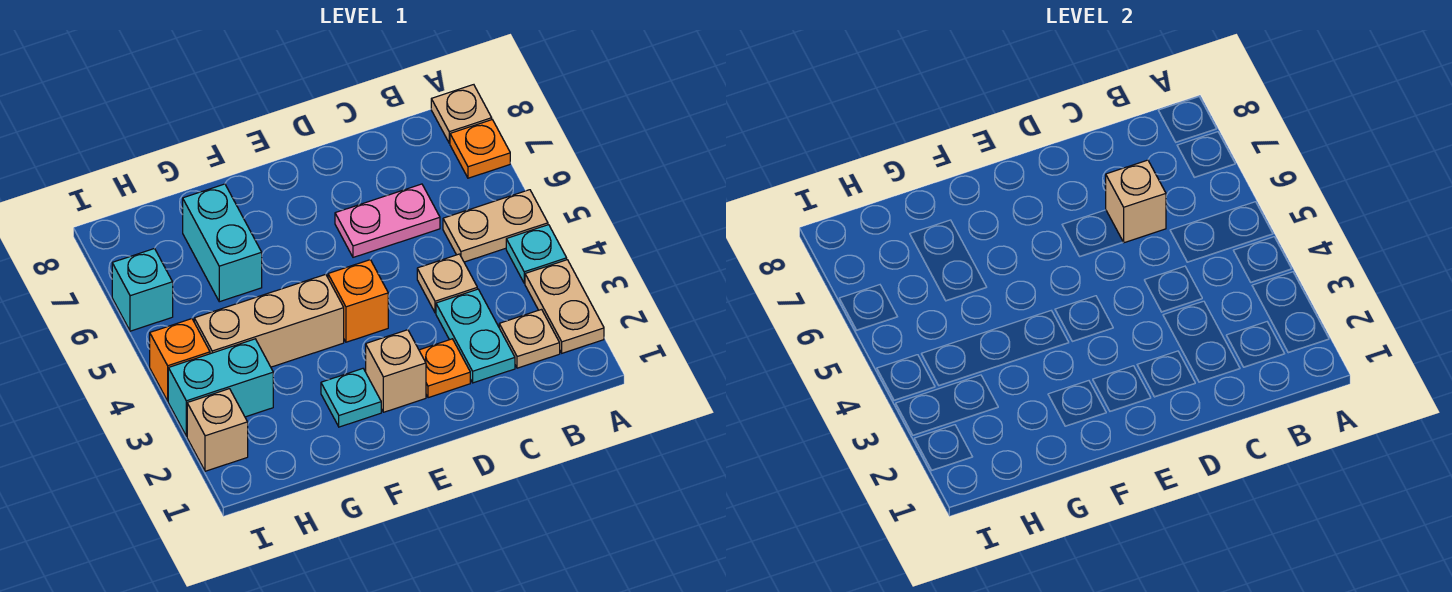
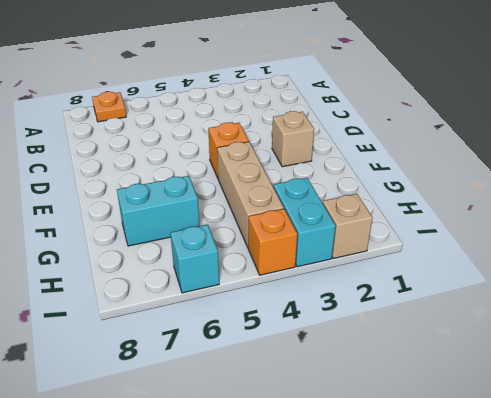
none -> tan plate A2:A3 level 1
none -> cyan plate A4 level 1
none -> tan plate A5:B5 level 1

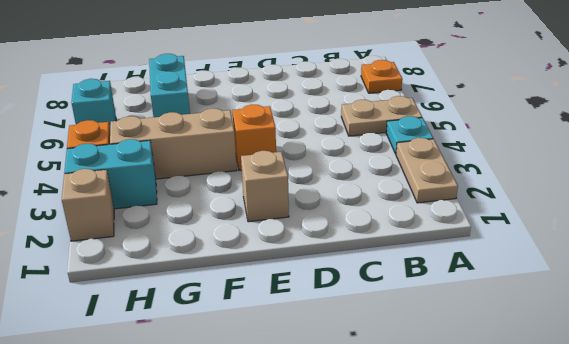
none -> tan plate A8 level 1
none -> tan plate B2 level 1
none -> cyan plate C2:C3 level 1

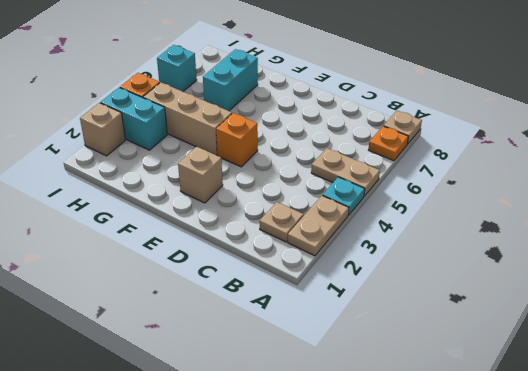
none -> cyan plate C2:C3 level 1
none -> tan plate C4 level 1
none -> pink plate C6:D6 level 1

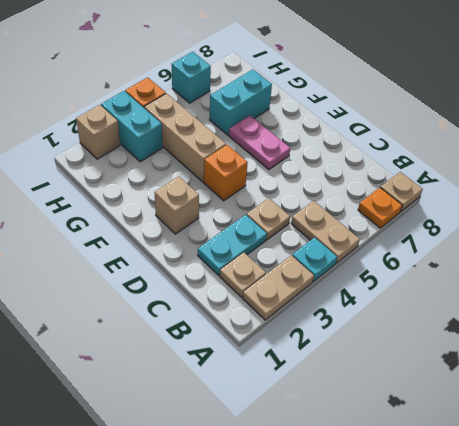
pink plate E6:F6 level 1 -> pink plate C6:D6 level 1
none -> orange plate D2 level 1
none -> cyan plate F2 level 1
none -> tan brick C6 level 2

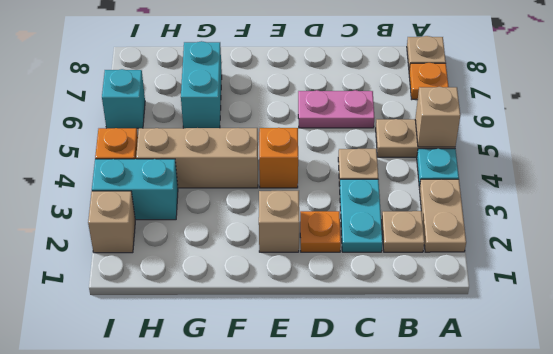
tan brick A5 level 2 -> tan brick C6 level 2
none -> cyan plate F2 level 1

